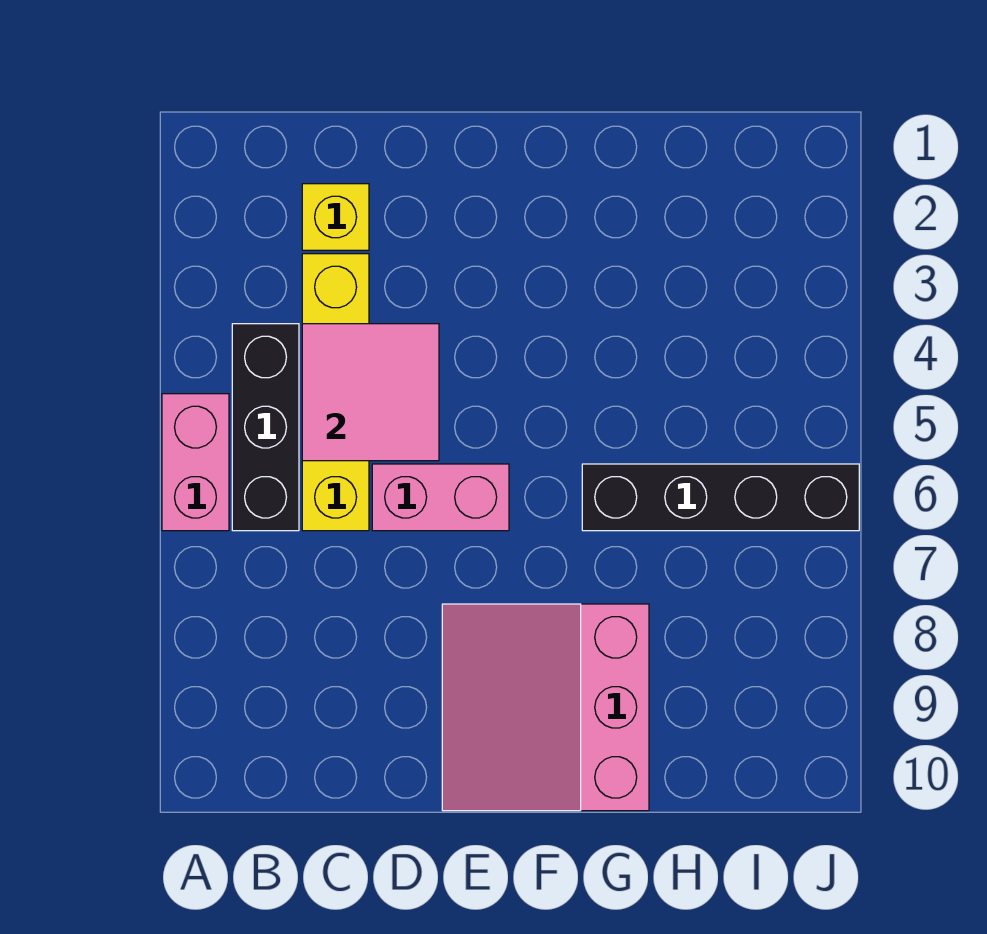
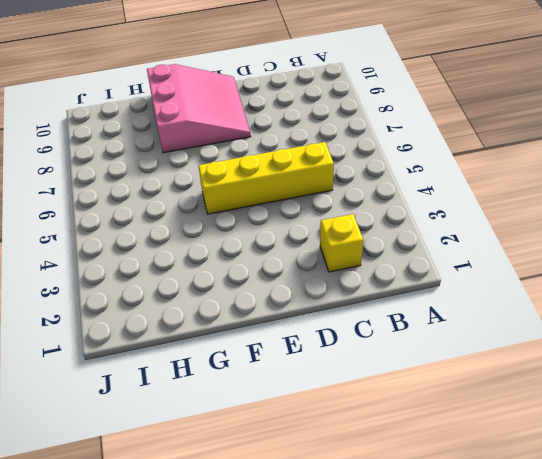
yellow brick C5:F5 level 1 -> yellow brick C3:C6 level 1
none -> pink brick A5:A6 level 1
none -> black brick B4:B6 level 1

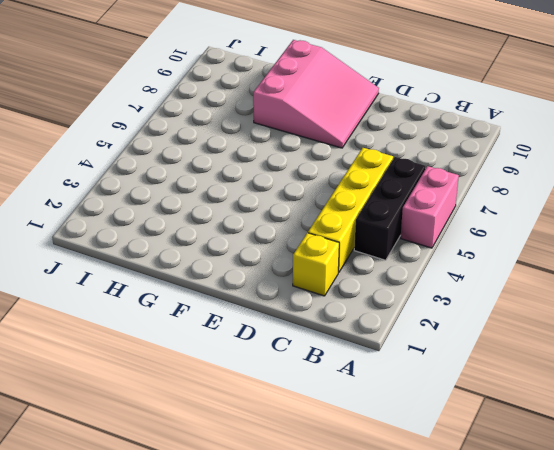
none -> pink brick D6:E6 level 1
none -> black brick G6:J6 level 1

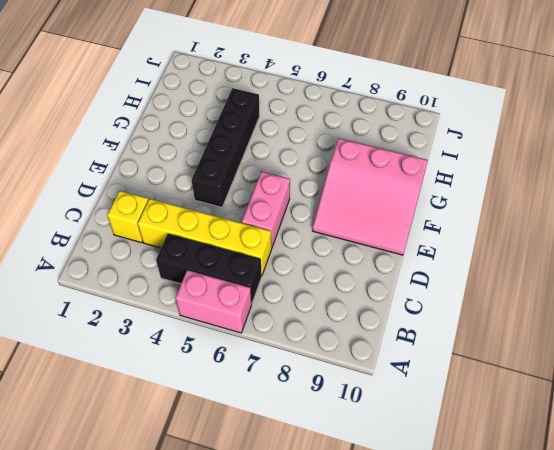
black brick E4:H4 level 1 -> black brick G6:J6 level 1
none -> pink tile C4:D5 level 2

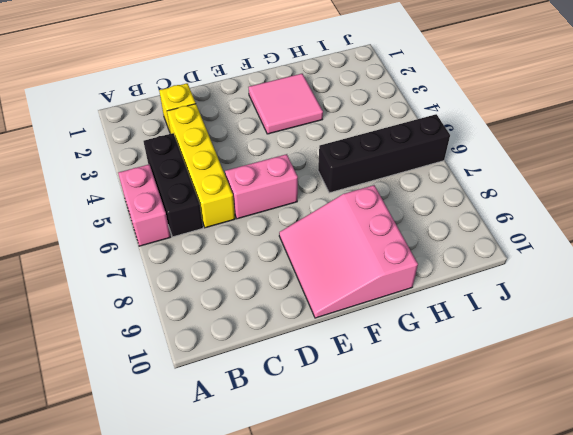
pink tile F2:G3 level 1 -> pink tile C4:D5 level 2

